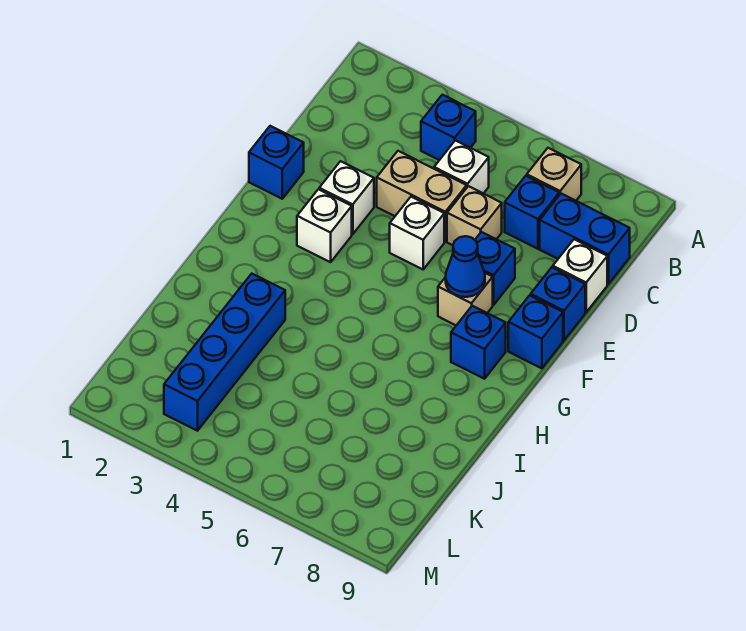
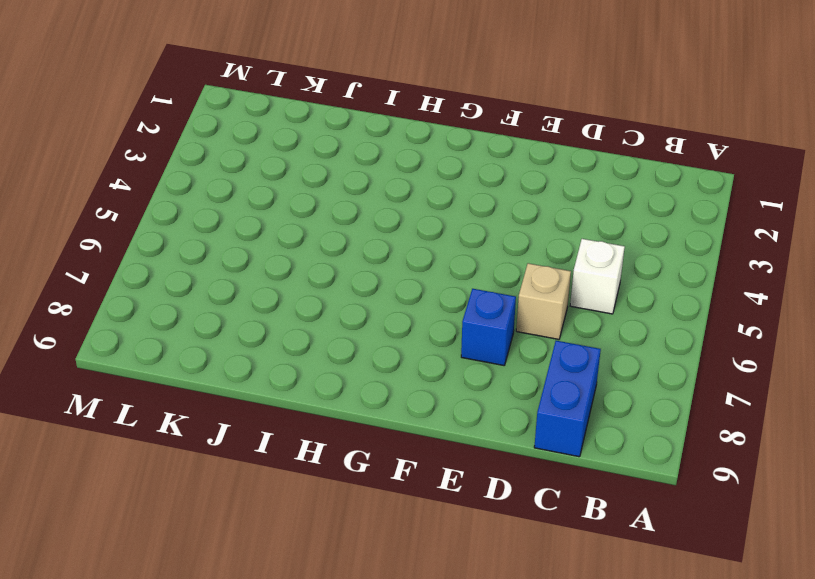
none -> blue brick B4 level 1
none -> tan brick B7 level 1
none -> blue brick C7 level 1

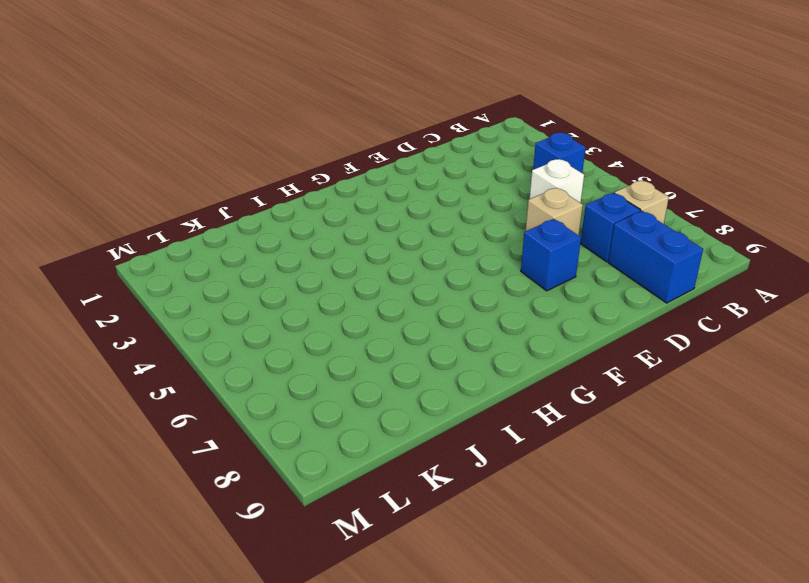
none -> tan brick D4:D5 level 1
none -> white brick D9 level 1
none -> blue brick E1 level 1

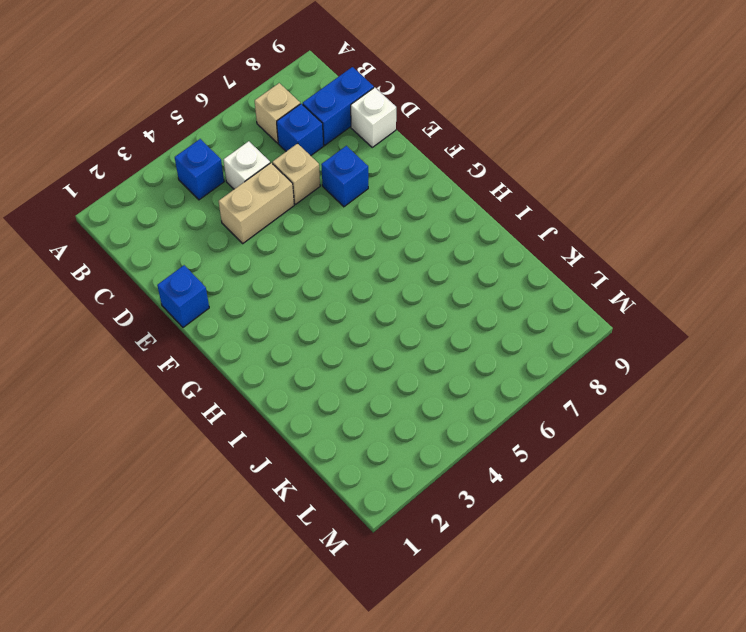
none -> white brick E3 level 1
none -> white brick E5 level 1
none -> blue brick E9 level 1

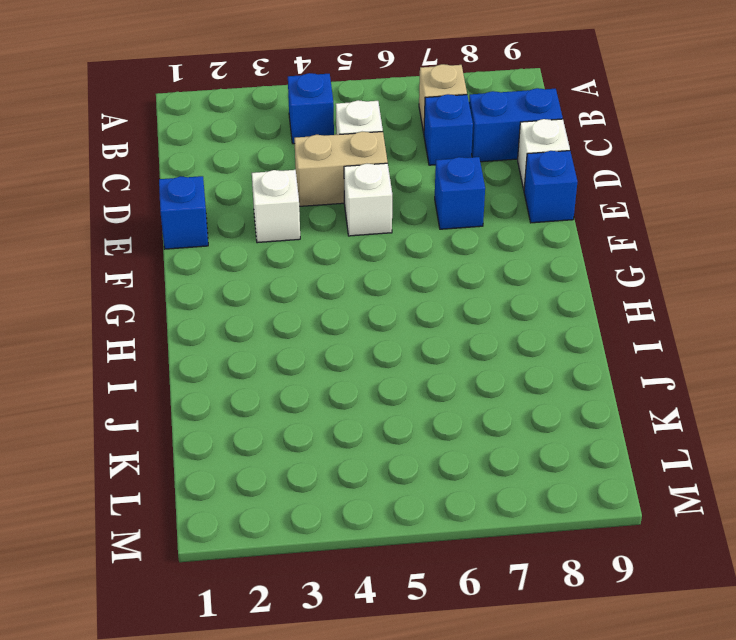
none -> tan brick D6 level 1
none -> white brick F3 level 1
none -> tan brick F7 level 1

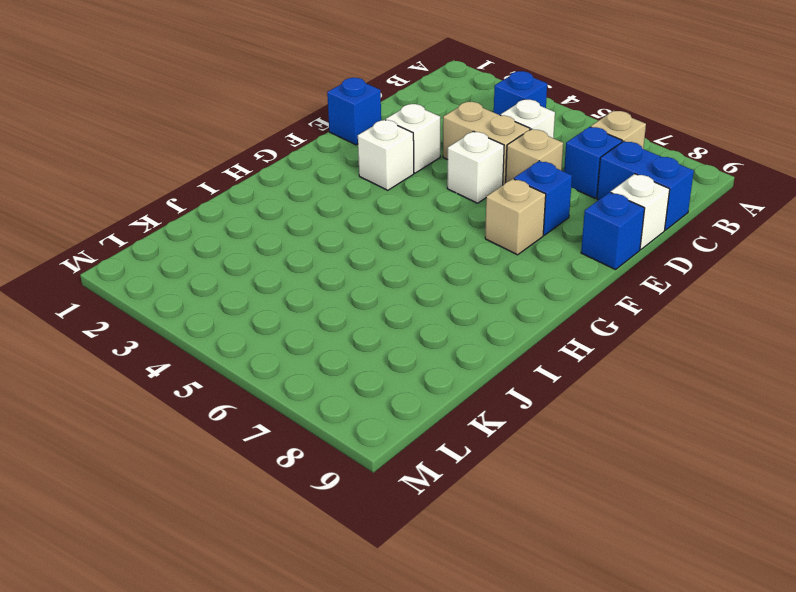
none -> blue brick F9 level 1
none -> blue brick G8 level 1
none -> blue brick I3:L3 level 1

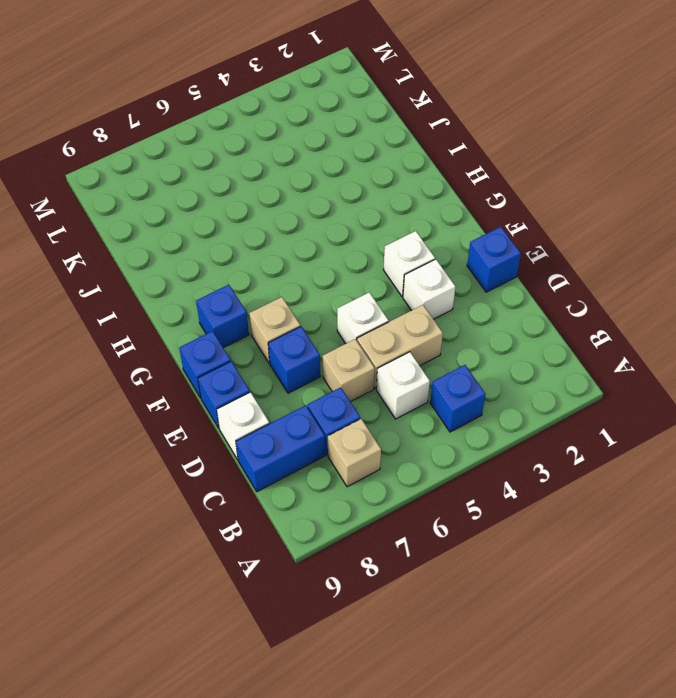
none -> blue brick I3:L3 level 1
none -> blue cone F7 level 2

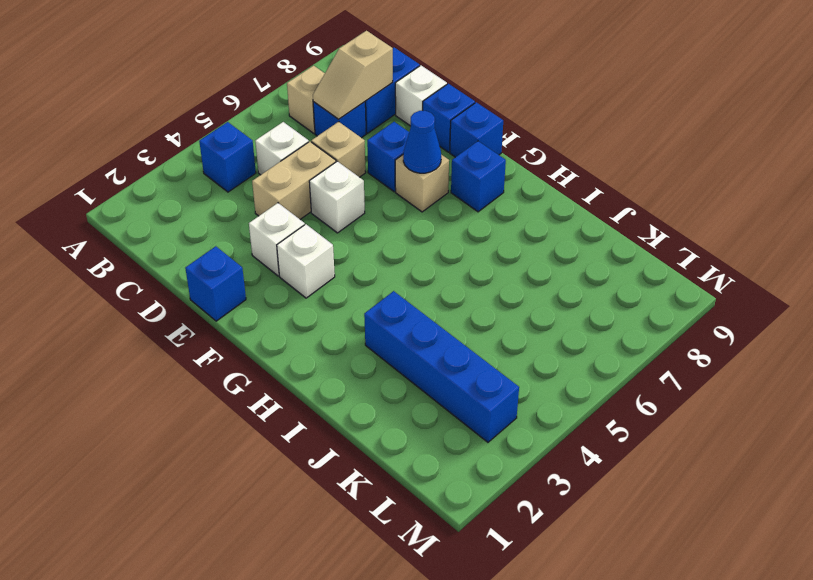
tan slope C7:C8 level 2 top 8 -> none

